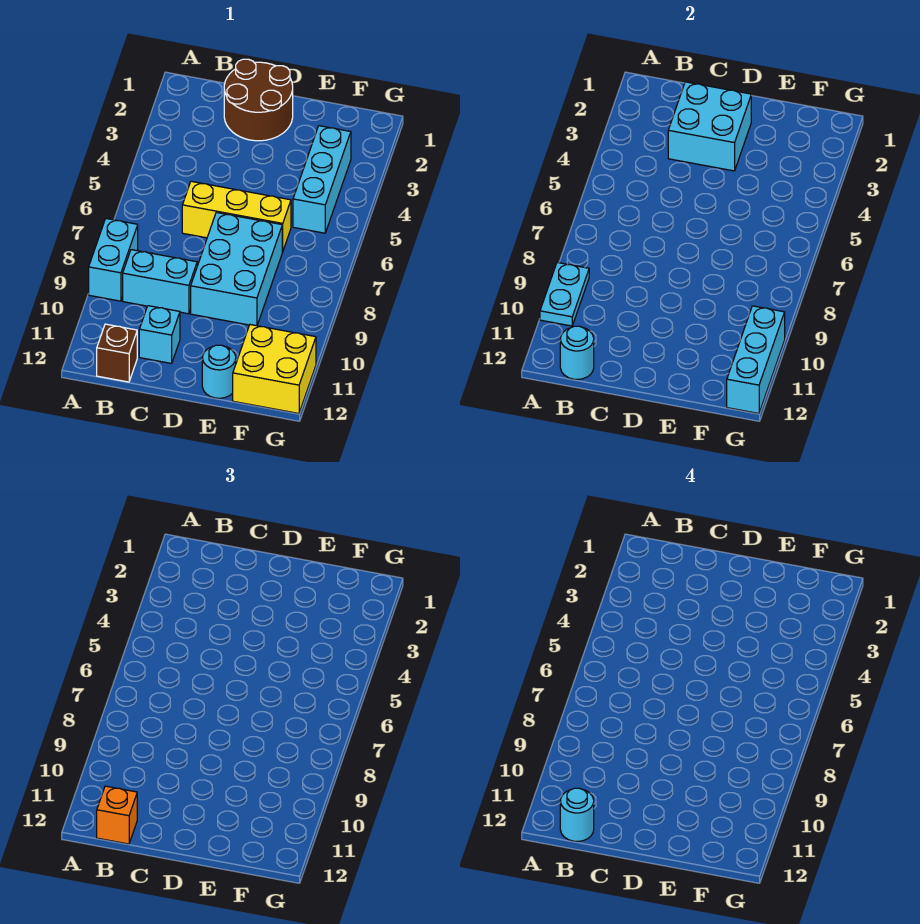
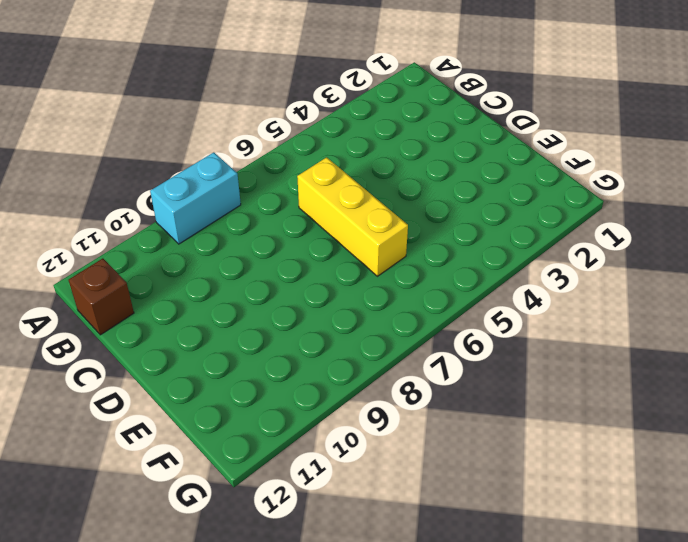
none -> cyan brick B9:C9 level 1
none -> brown round brick C1:D2 level 1
none -> cyan brick C11 level 1

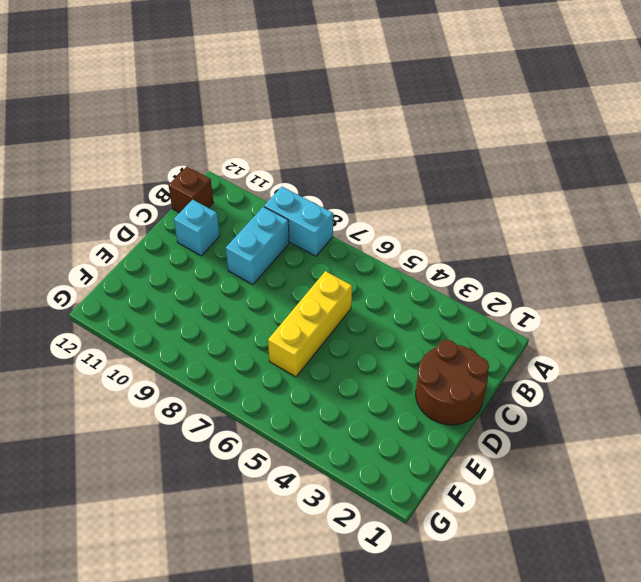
none -> cyan brick D7:E9 level 1
none -> cyan round brick E12 level 1
none -> cyan brick F3:F5 level 1

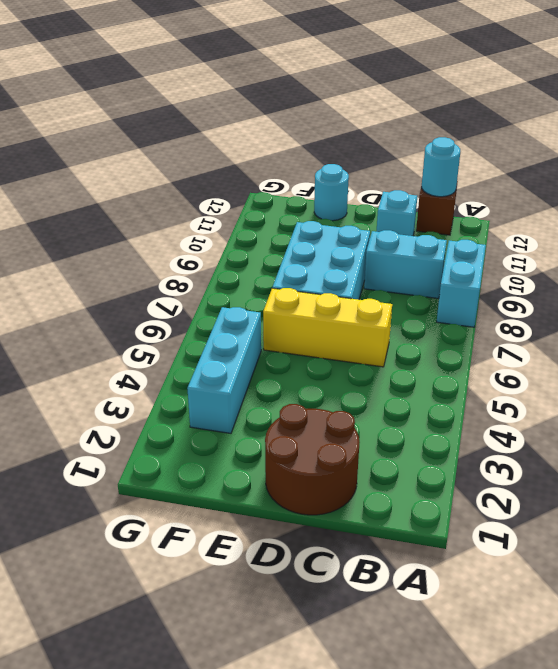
none -> yellow brick F11:G12 level 1
none -> cyan plate A9:A10 level 2
none -> cyan brick C2:D3 level 2

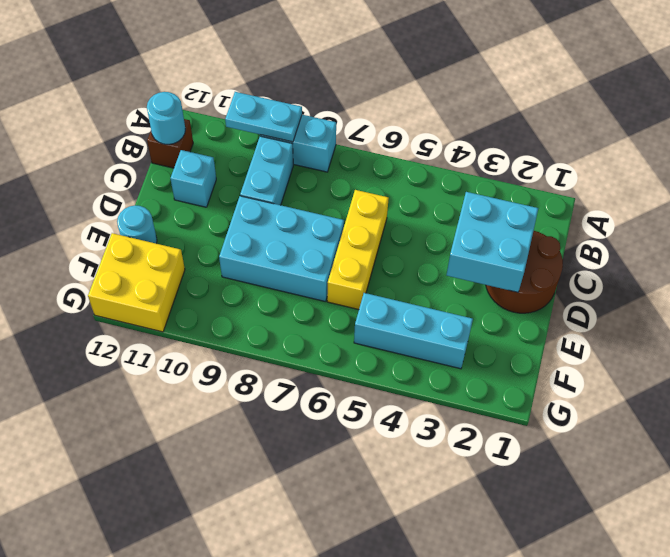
none -> cyan brick G10:G12 level 2
none -> orange brick B12 level 3
none -> cyan round brick B12 level 4

